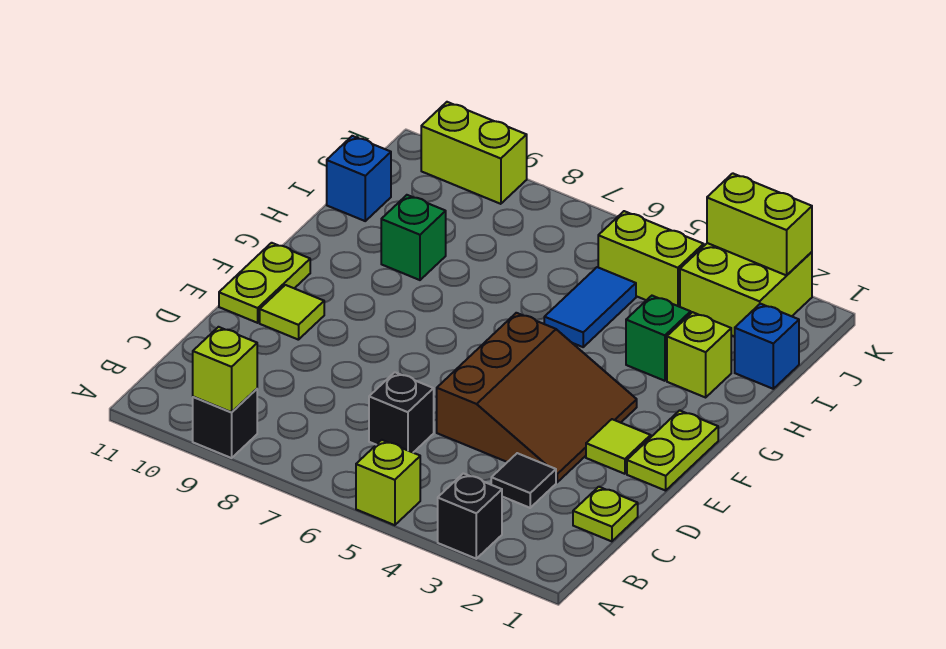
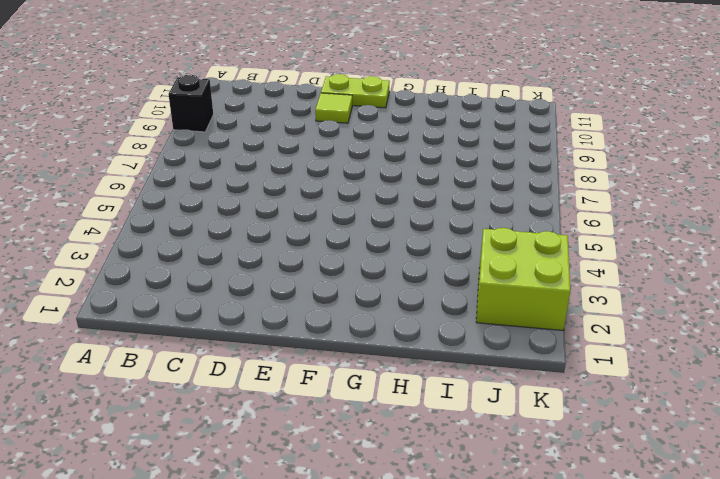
none -> black brick A3 level 1
none -> lime brick A5 level 1
none -> lime plate C1 level 1

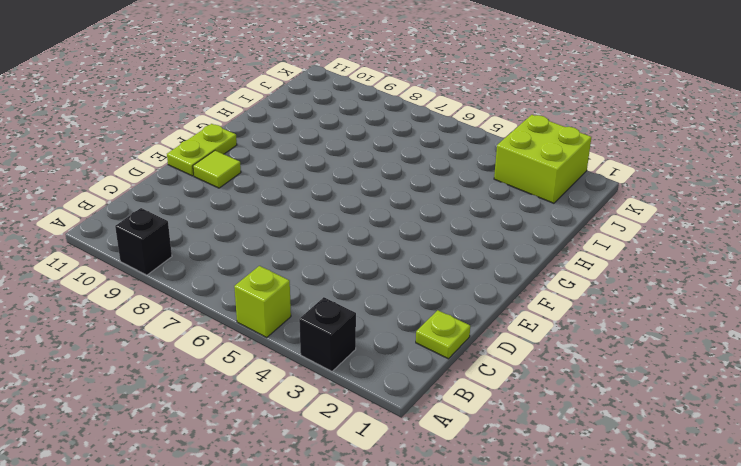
none -> black tile C3 level 1
none -> black brick C6 level 1
none -> brown slope D3:F5 level 1 top 5

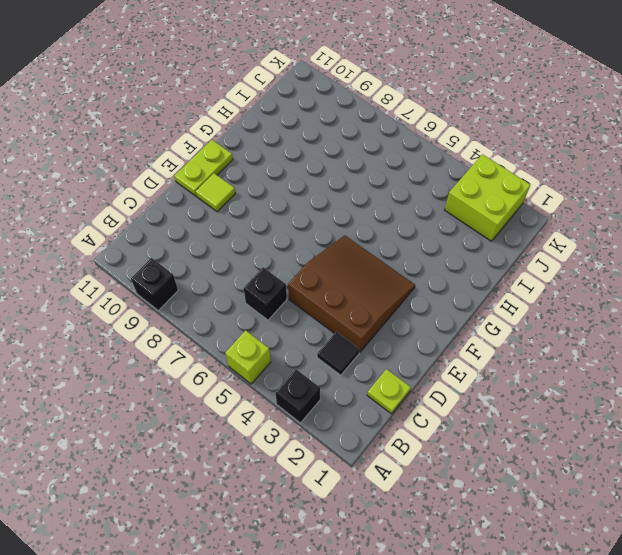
brown slope D3:F5 level 1 top D -> brown slope D3:F5 level 1 top 5
none -> lime plate E1:F1 level 1
none -> lime tile E2 level 1
none -> lime brick H2 level 1

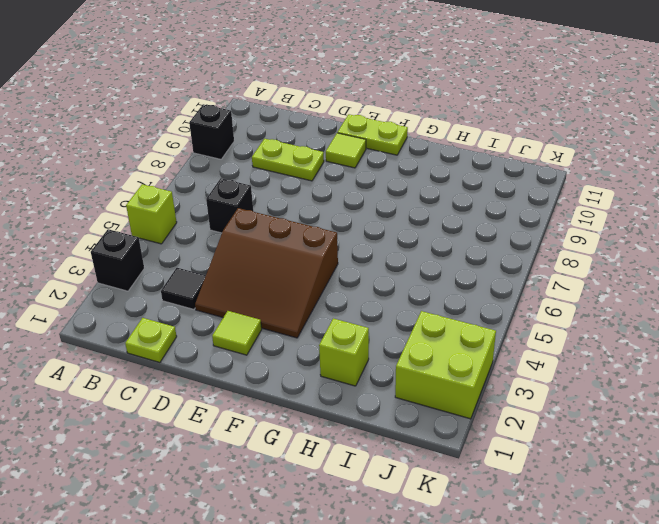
lime plate C9:D9 level 1 -> lime plate E1:F1 level 1
none -> green brick H3 level 1
none -> blue tile H5:I5 level 1
none -> green brick H9 level 1

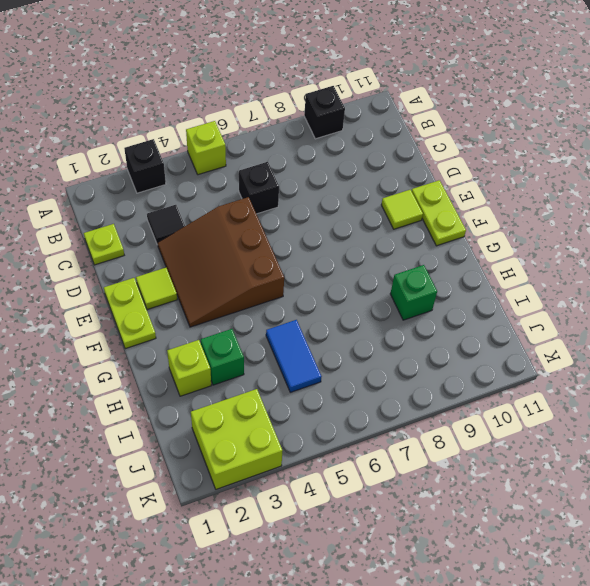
none -> blue brick I1 level 1
none -> blue brick I11 level 1
none -> lime brick J4:J5 level 1

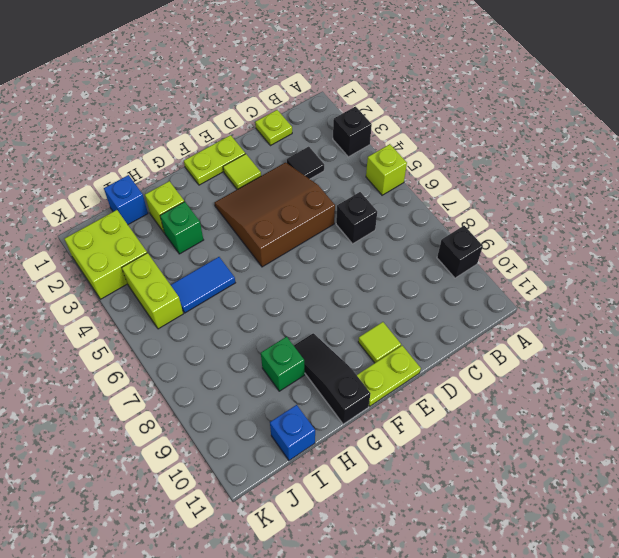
black slope G9:G11 level 1 top 11 -> none
none -> lime brick K9:K10 level 1
none -> lime brick A9 level 2
none -> lime brick K2:K3 level 2

